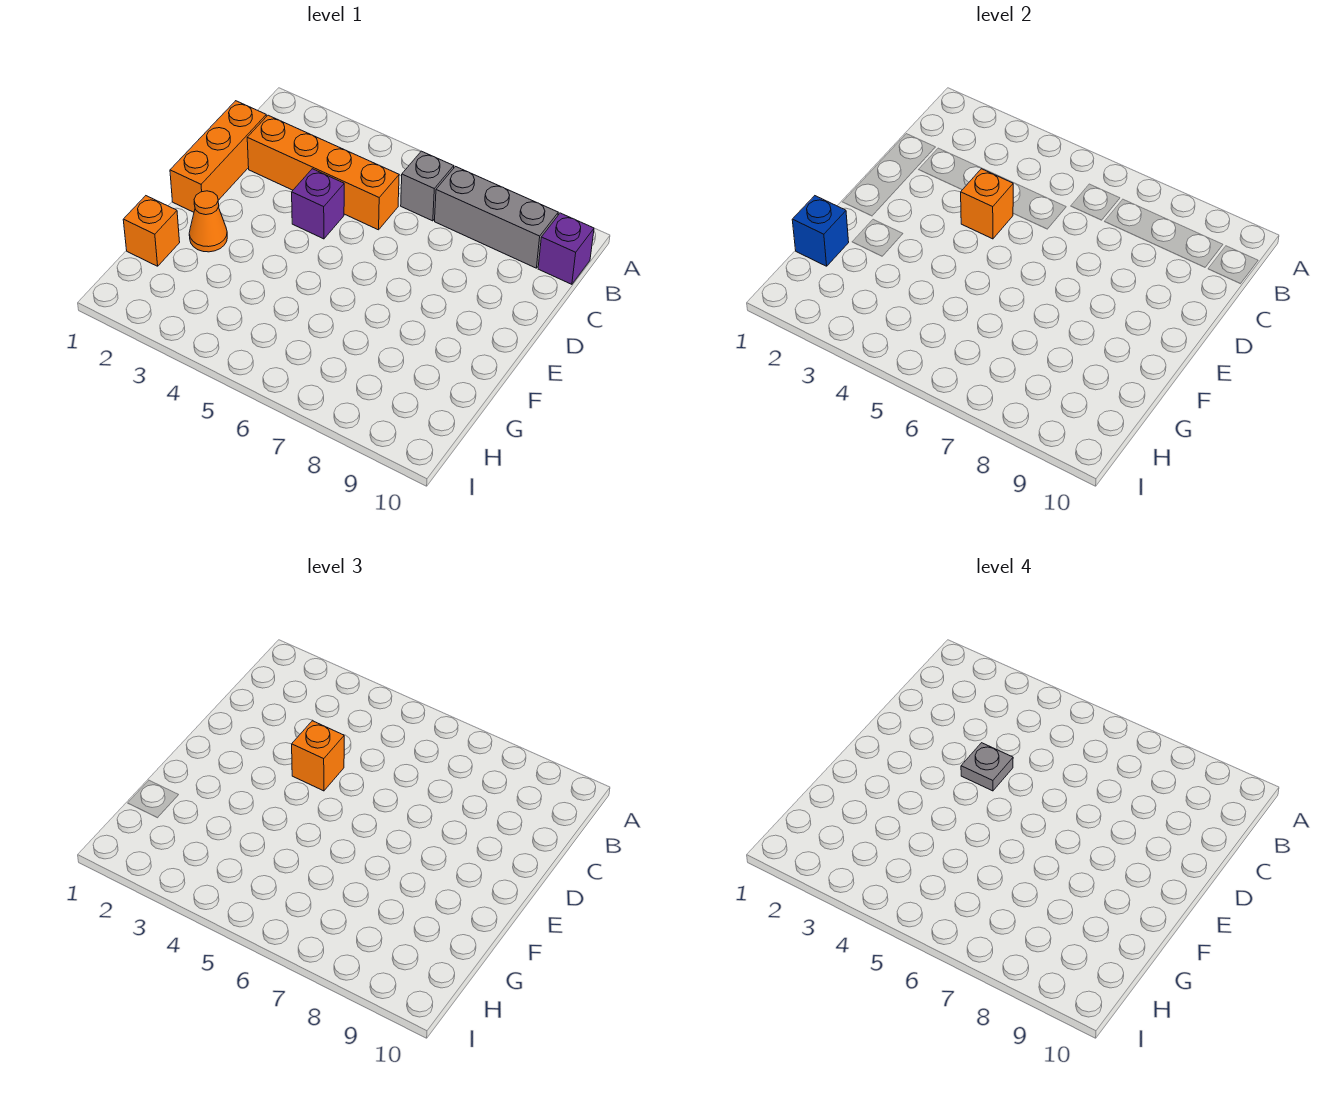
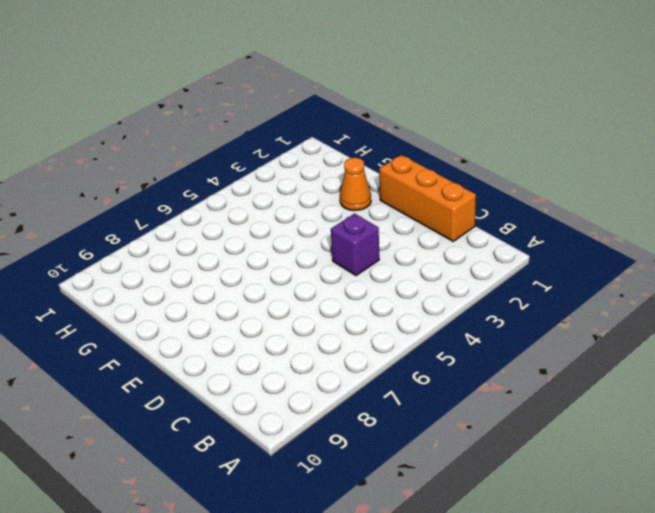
none -> grey brick B6 level 1
none -> grey brick B7:B9 level 1
none -> purple brick B10 level 1

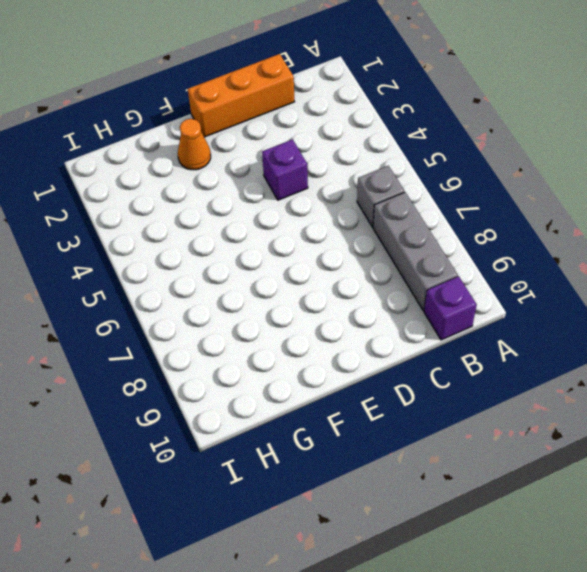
none -> orange brick C2:C5 level 1
none -> orange brick G1 level 1
none -> orange brick D4 level 2

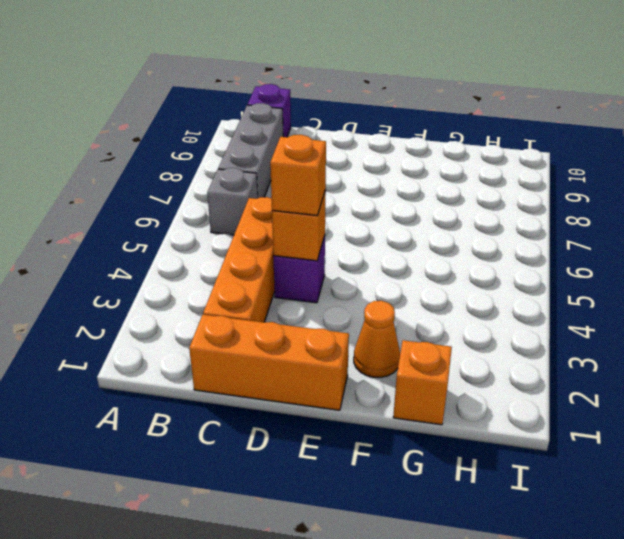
none -> blue brick G1 level 2
none -> grey plate D4 level 4

